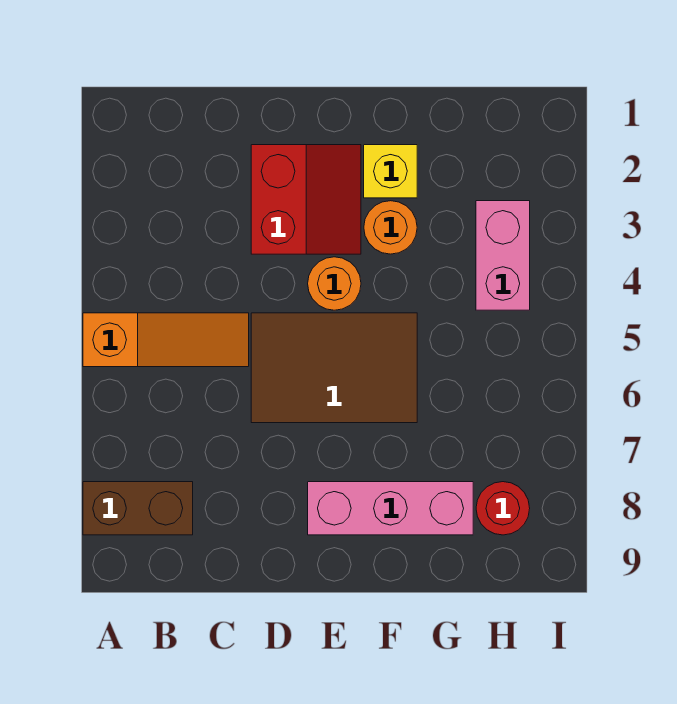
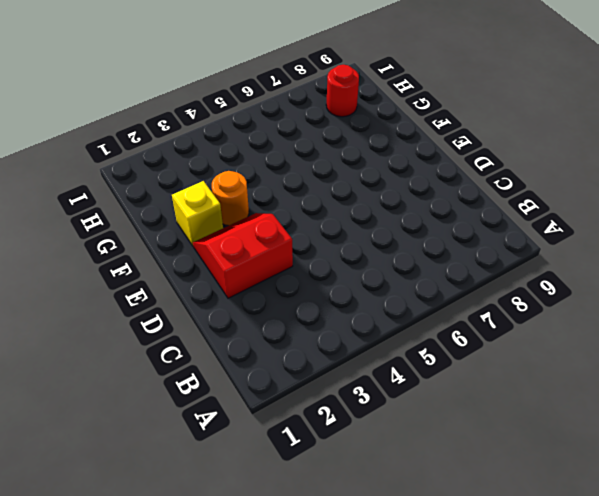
none -> orange slope A5:C5 level 1 top A
none -> brown brick A8:B8 level 1

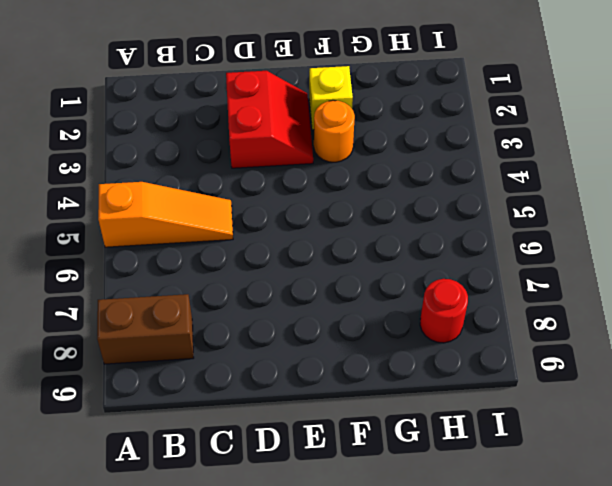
none -> brown tile D5:F6 level 1
none -> orange round brick E4 level 1

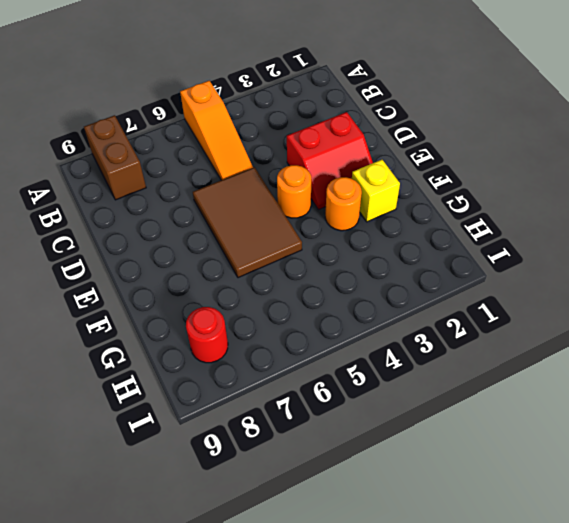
none -> pink brick E8:G8 level 1
none -> pink brick H3:H4 level 1

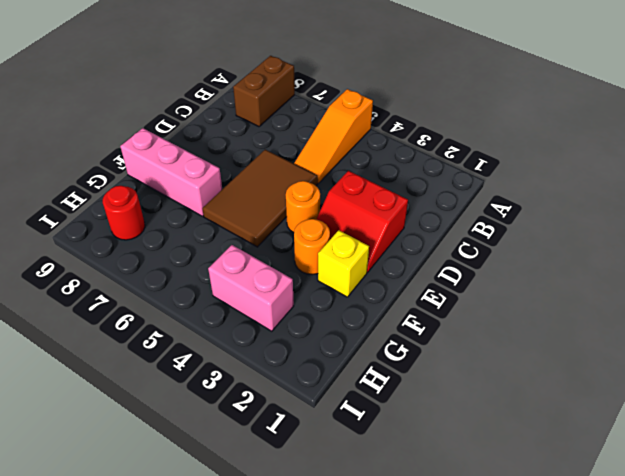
pink brick F7:F9 level 1 -> pink brick E8:G8 level 1

